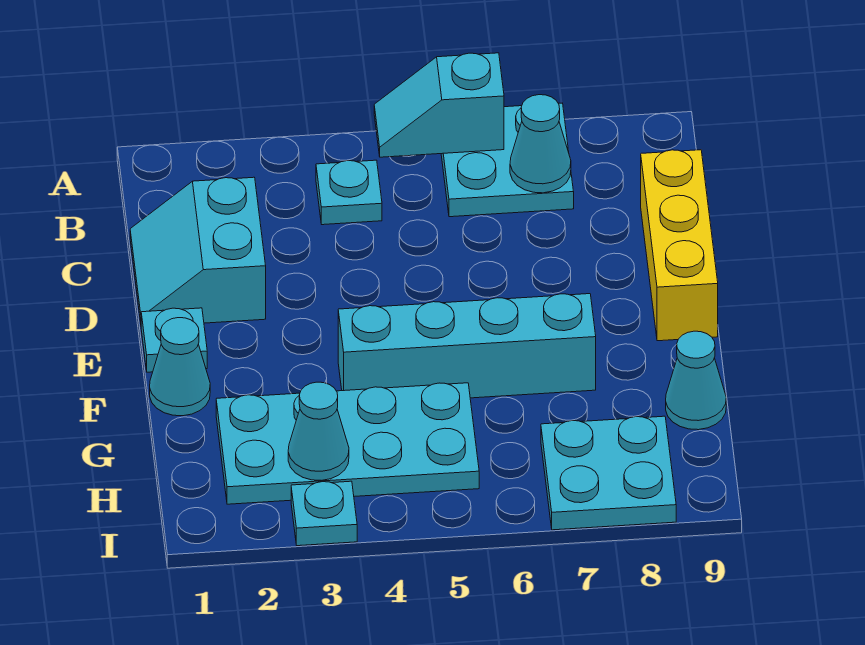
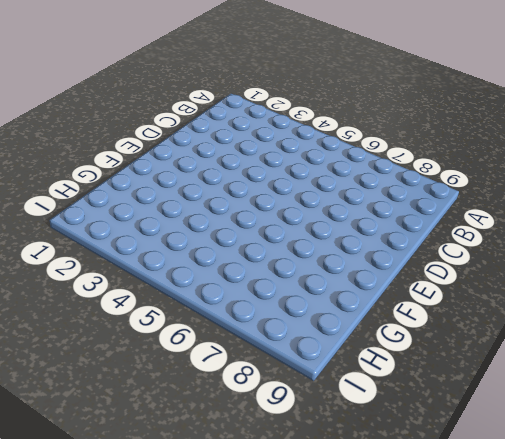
none -> cyan plate A6:B7 level 1
none -> cyan plate B4 level 1
none -> cyan slope C1:D2 level 1 top 2

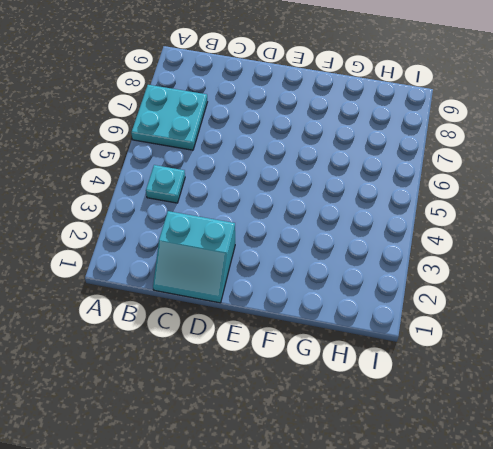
none -> yellow brick C9:E9 level 1
none -> cyan plate E1 level 1
none -> cyan cone F1 level 1

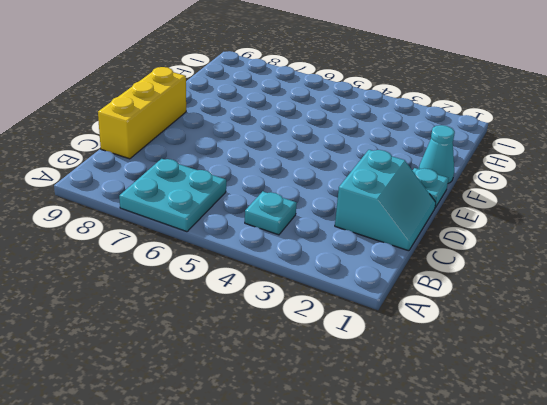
none -> cyan brick F4:F7 level 1
none -> cyan plate G2:H5 level 1
none -> cyan cone G9 level 1

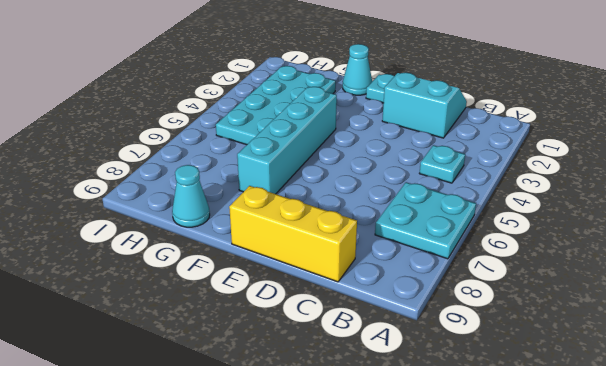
none -> cyan plate H7:I8 level 1
none -> cyan plate I3 level 1
none -> cyan slope A5:A6 level 2 top 6

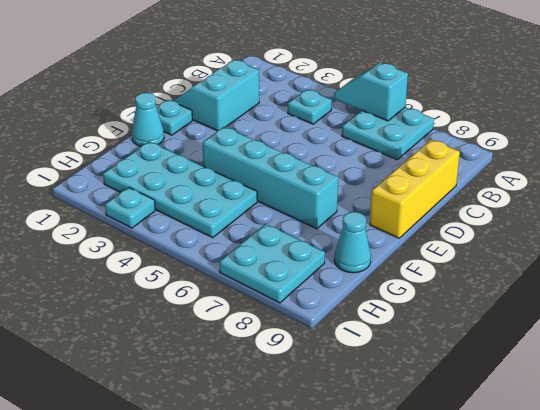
none -> cyan cone B7 level 2
none -> cyan cone H3 level 2

